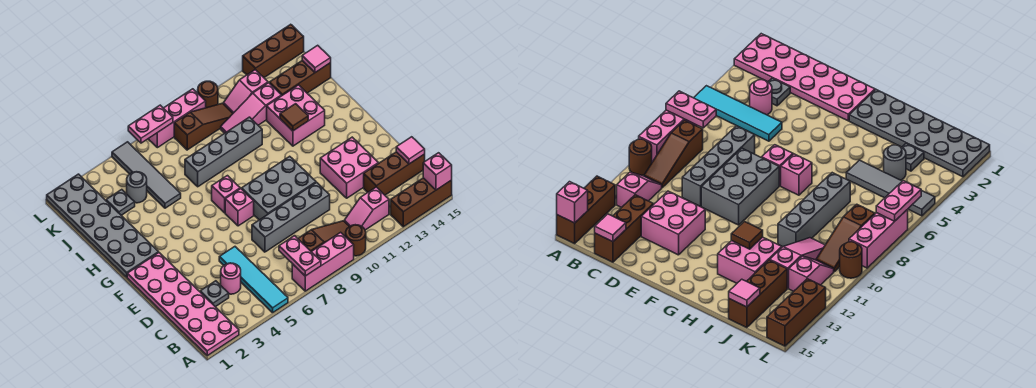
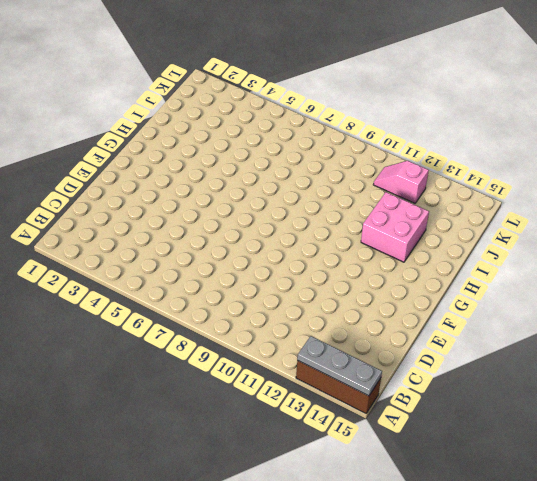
grey plate A13:A15 level 2 -> pink brick A15 level 2
none -> pink plate A1:F2 level 1
none -> cyan tile A5:D5 level 1
none -> pink brick A7:A9 level 1
none -> brown round brick A10 level 1

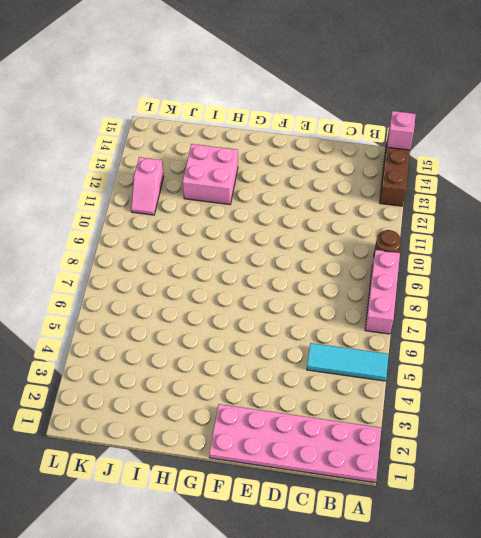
cyan tile A5:C5 level 1 -> cyan tile A5:D5 level 1
none -> brown slope B8:B10 level 1 top 8
none -> pink slope B11:B12 level 1 top 12
none -> grey plate C3 level 1
none -> pink round brick C4 level 1

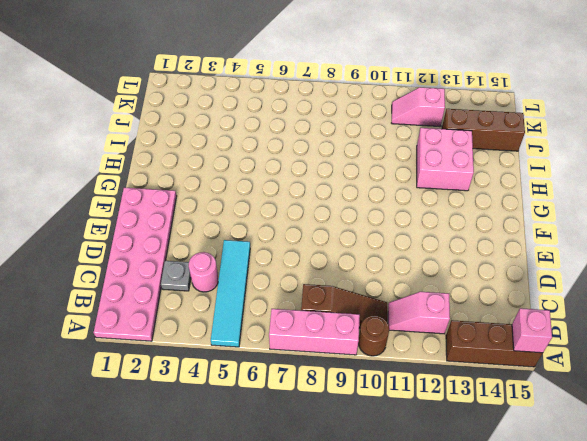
none -> brown brick C13:C15 level 1
none -> grey brick D7:D10 level 1
none -> pink brick D12:E13 level 1
none -> grey brick E8:F10 level 1

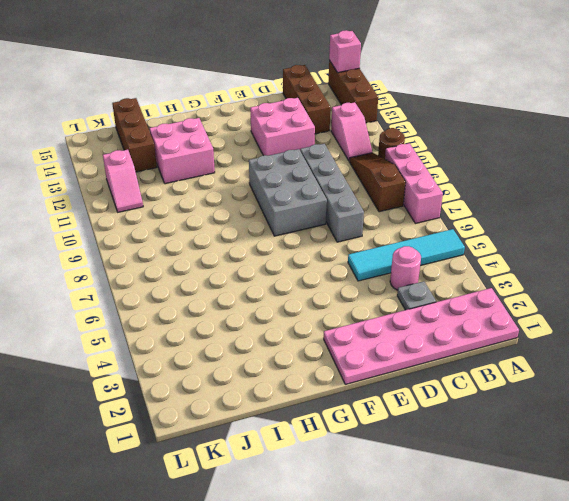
none -> pink brick F7 level 1
none -> grey plate G1:L2 level 1
none -> pink brick G7 level 1
none -> grey tile I5:L5 level 1

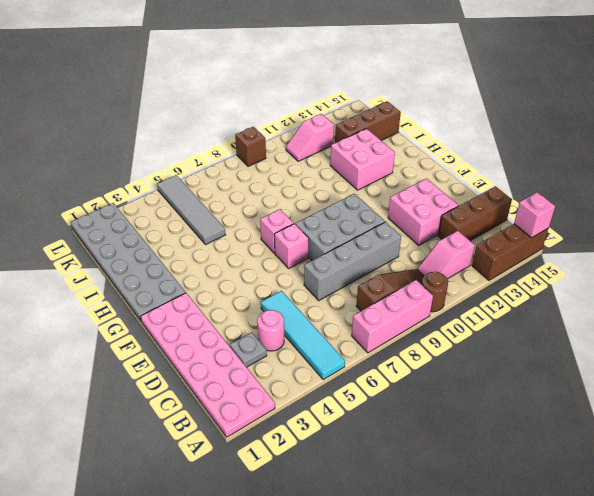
brown brick L9 level 1 -> pink brick L7:L9 level 1
none -> grey brick I7:I10 level 1
none -> grey plate J3 level 1
none -> grey round brick J4 level 1
none -> pink slope J10:J12 level 1 top 12

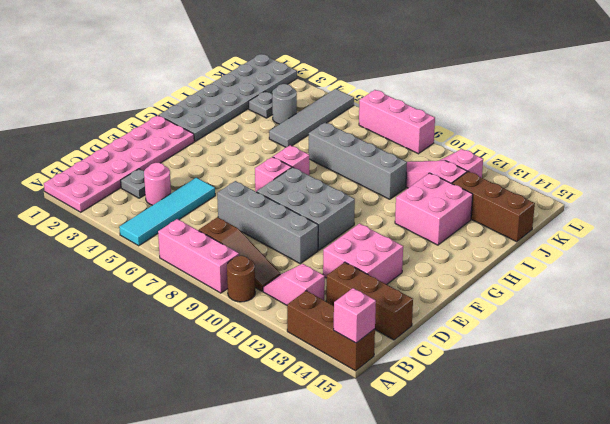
none -> brown slope K8:K10 level 1 top 8
none -> brown round brick L10 level 1
none -> brown brick L13:L15 level 1
none -> pink plate A7:B7 level 2

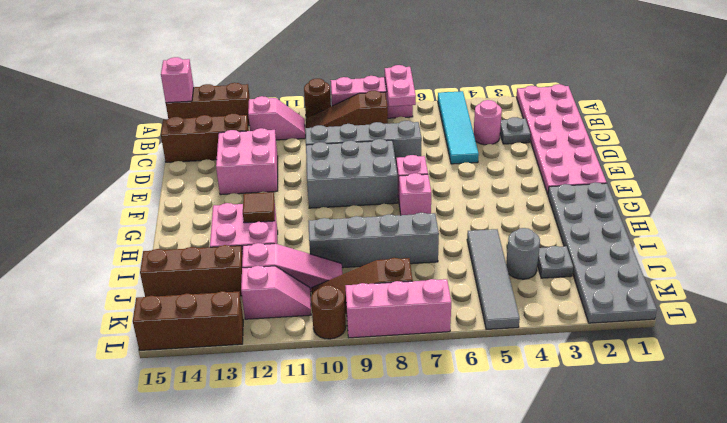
none -> pink tile C15 level 2
none -> pink tile J15 level 2
none -> pink plate L6:L7 level 2

